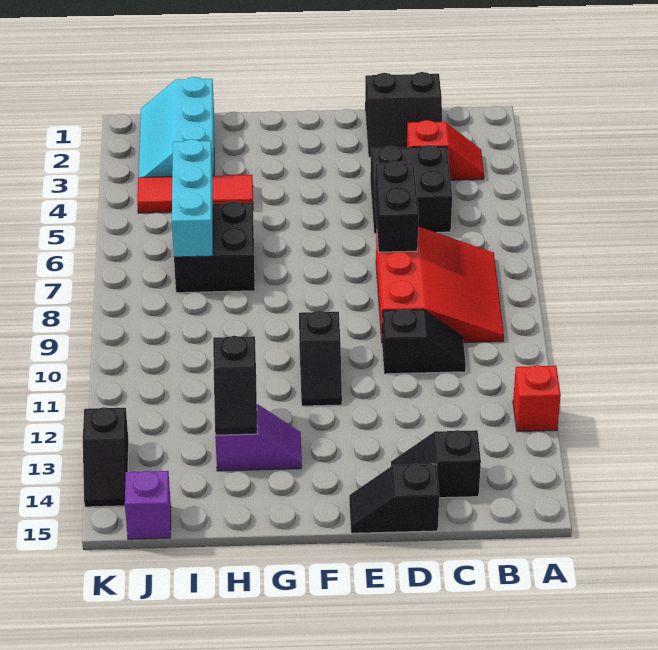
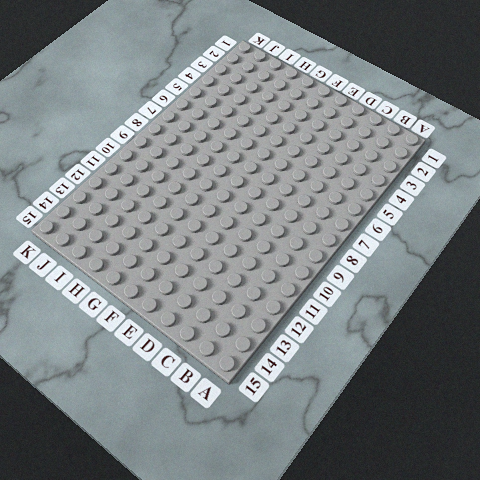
none -> red brick A12 level 1
none -> red slope B3:C3 level 1 top C
none -> red slope B7:D9 level 1 top D

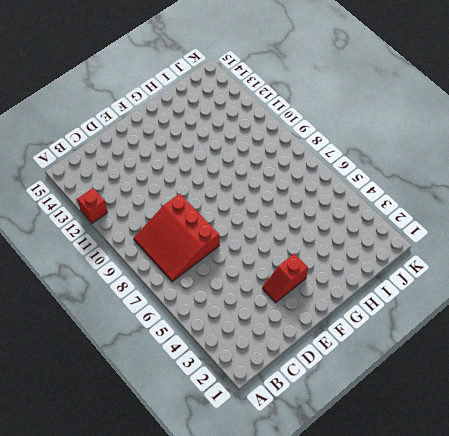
red slope E3:F3 level 1 top F -> red slope B3:C3 level 1 top C
none -> black slope C1:D2 level 1 top 1
none -> black brick C4:D5 level 1
none -> black slope C10:D10 level 1 top D

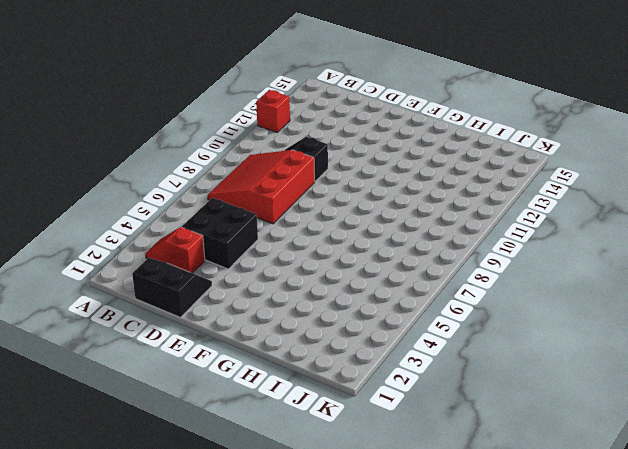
none -> black slope C14:D14 level 1 top C
none -> black slope D15:E15 level 1 top D
none -> black slope F10:F11 level 1 top 10

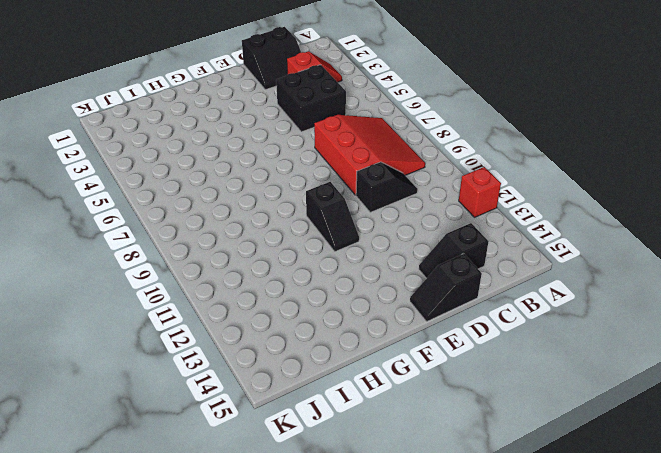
none -> purple slope G13:H13 level 1 top H
none -> red tile H4:J4 level 1
none -> black brick H6:I7 level 1

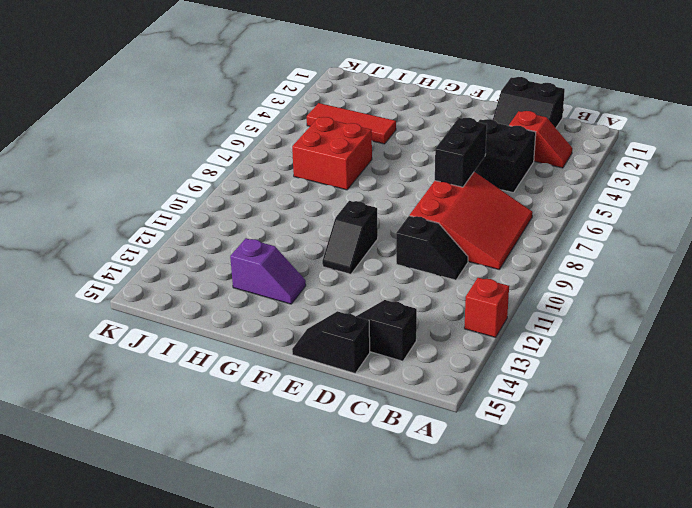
red brick H6:I7 level 1 -> black brick H6:I7 level 1
none -> cyan slope I1:J3 level 1 top I
none -> purple brick J15 level 1
none -> black slope K13:K14 level 1 top 13

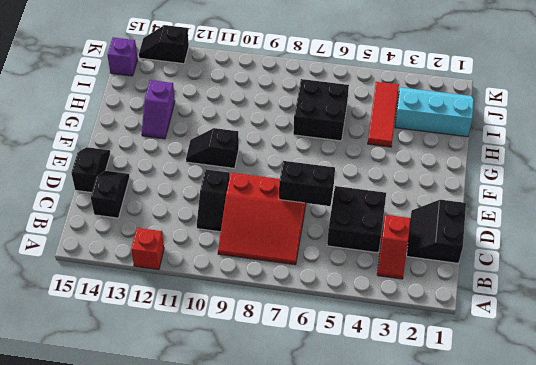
none -> black slope H12:H13 level 2 top 12
none -> cyan brick I5:I7 level 2

